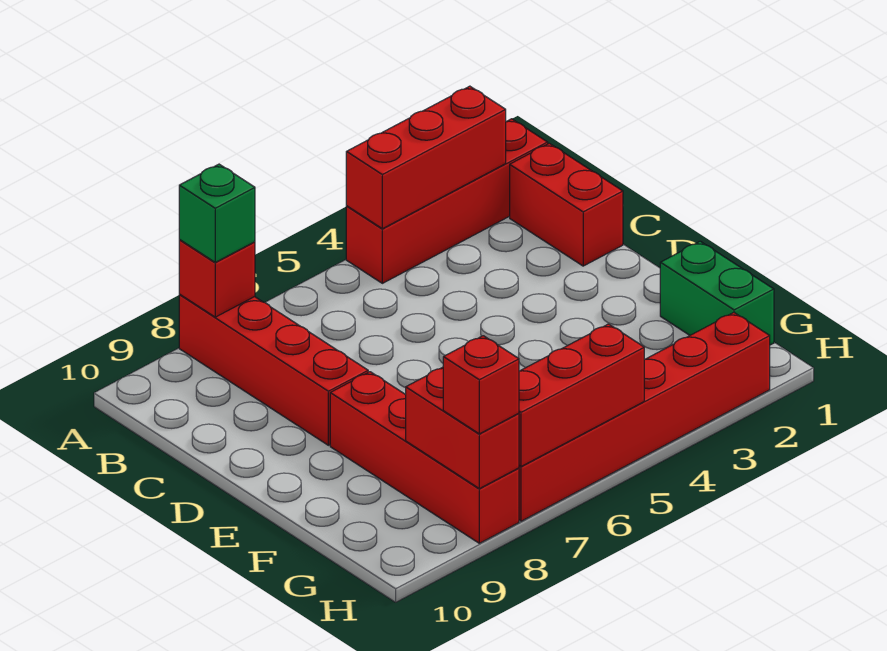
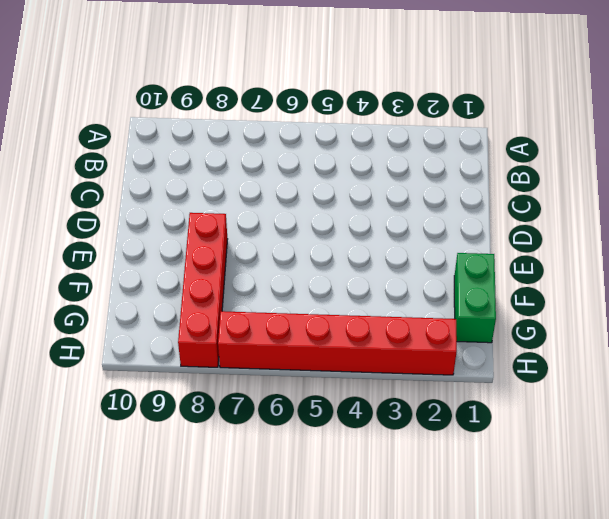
none -> red brick A1:A4 level 1
none -> red brick A8:D8 level 1
none -> red brick B1:C1 level 1

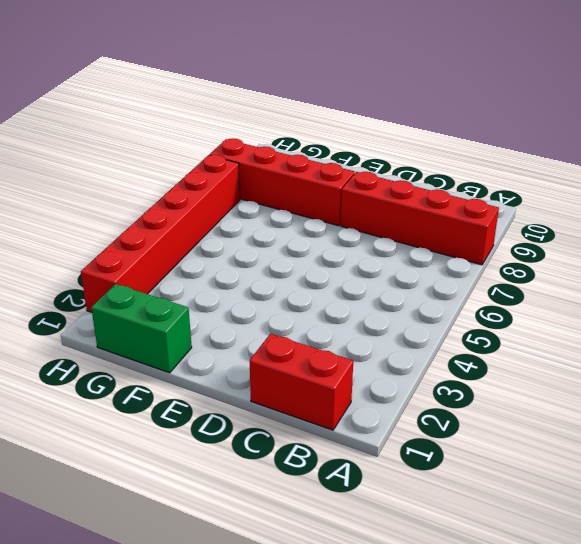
none -> red brick A1:A4 level 1
none -> red brick A2:A4 level 2
none -> red brick A8 level 2

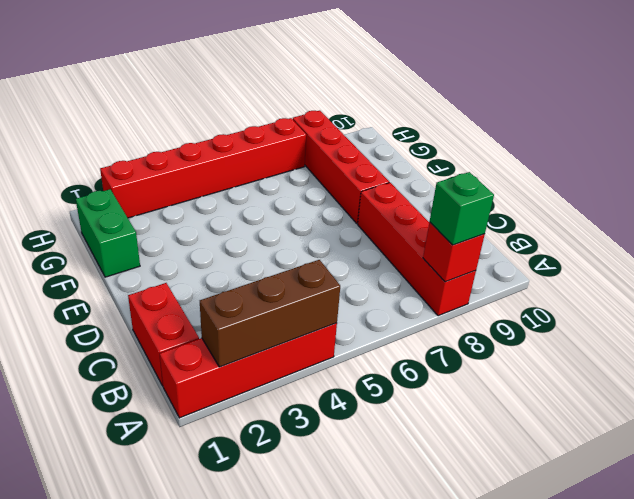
brown brick A2:A4 level 2 -> red brick A2:A4 level 2
none -> red brick G8:H8 level 2
none -> red brick H5:H7 level 2
none -> red brick H8 level 3

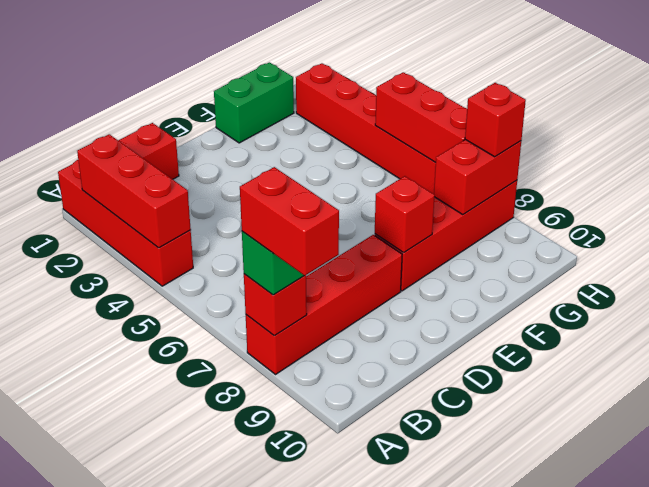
red brick A8:A9 level 4 -> none
red brick E8 level 2 -> none

